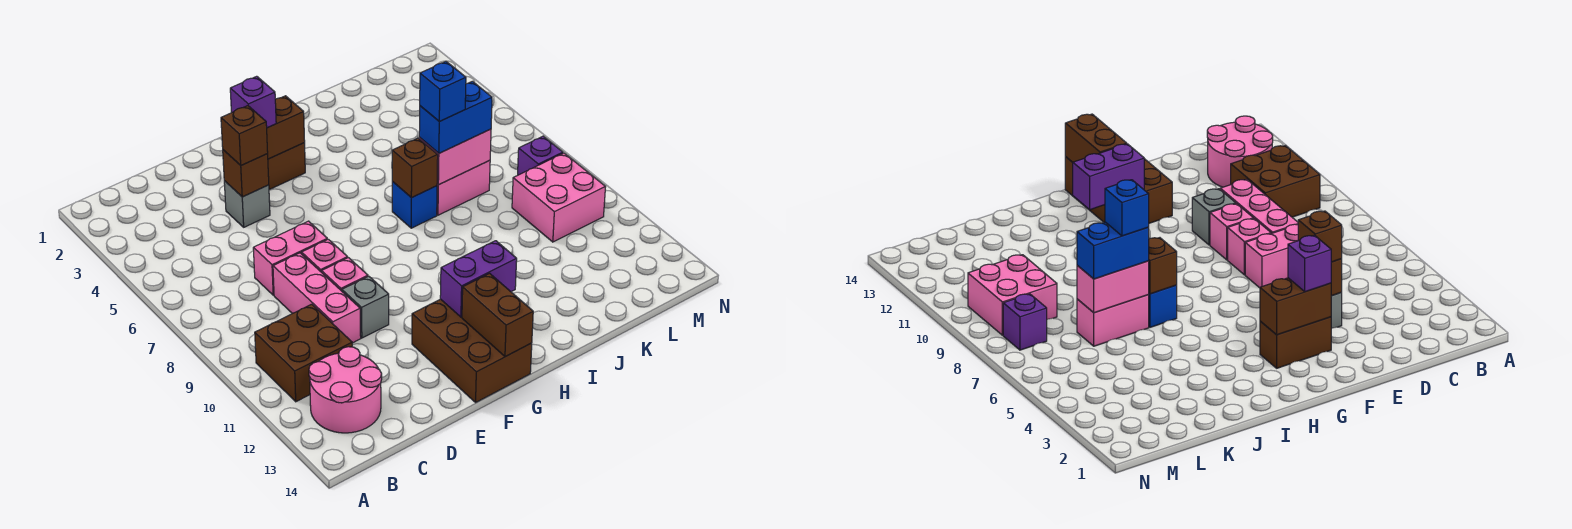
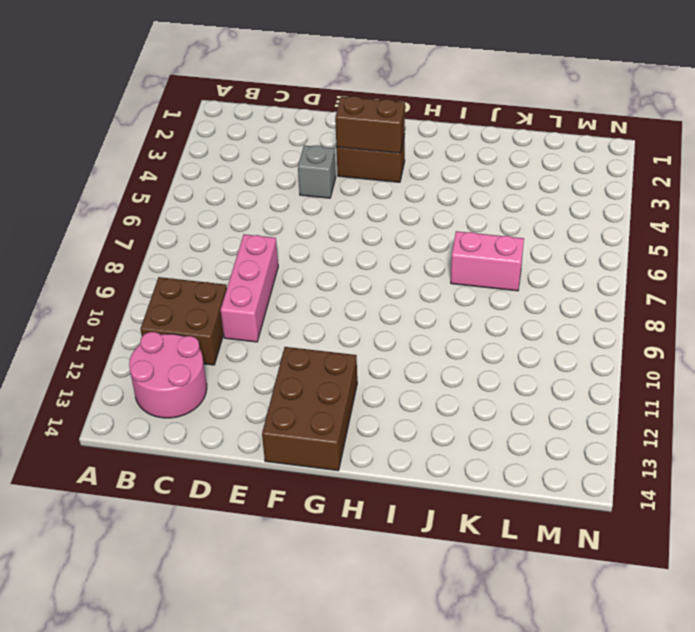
none -> pink brick D7:E7 level 1
none -> pink brick E8 level 1
none -> pink brick E9 level 1

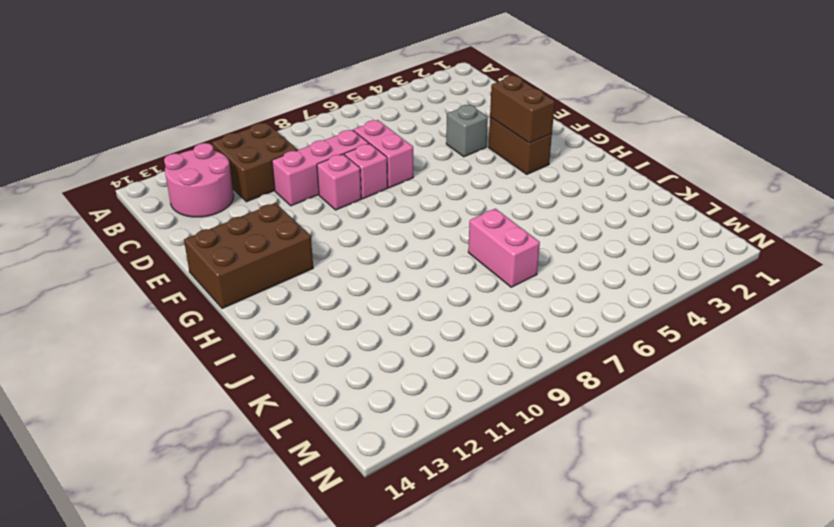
none -> grey brick E10 level 1
none -> blue brick I7 level 1
none -> pink brick L9:M10 level 1

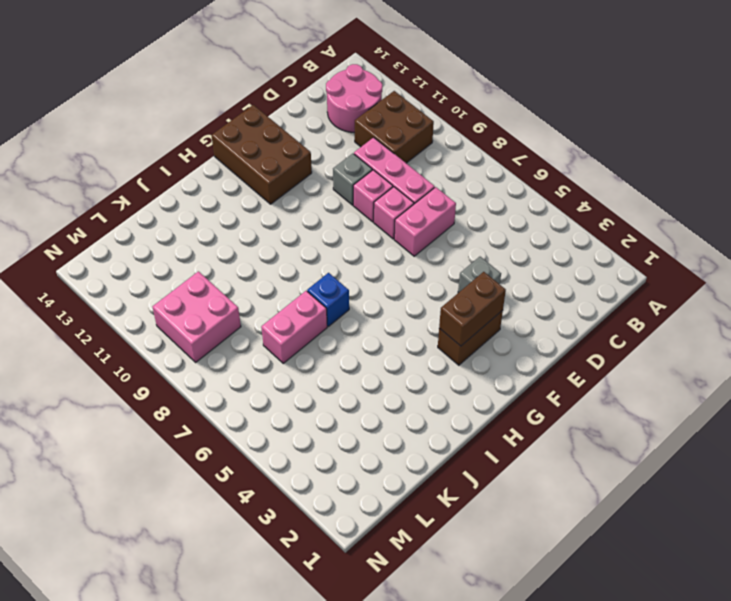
none -> purple brick M8 level 1
none -> brown brick E4 level 2
none -> purple brick G12:H12 level 2

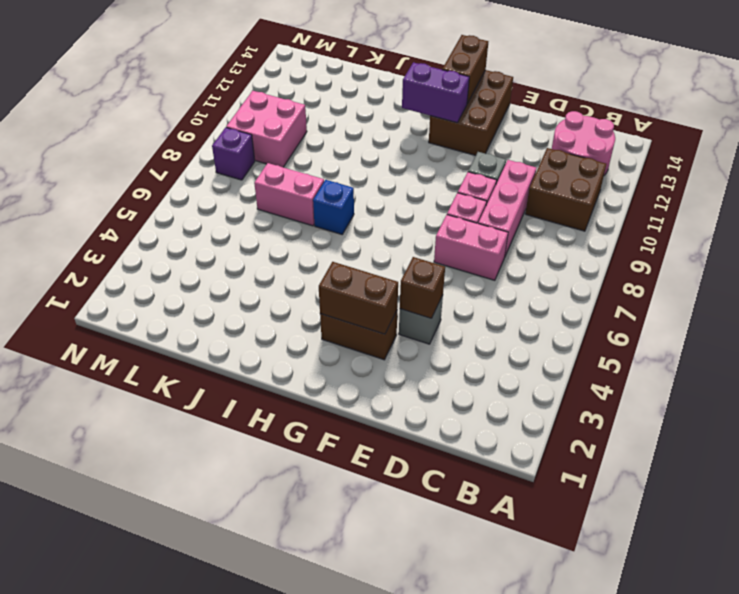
none -> brown brick I7 level 2
none -> pink brick J7:K7 level 2
none -> brown brick E4 level 3

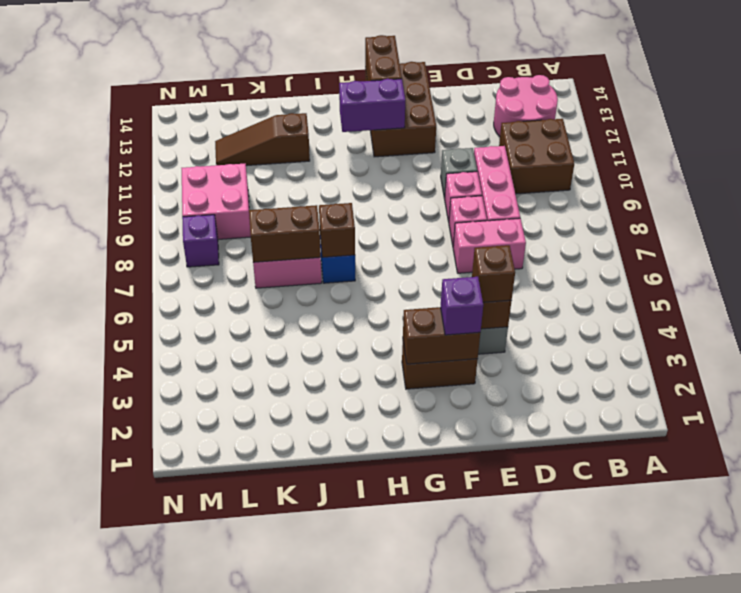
brown brick J7:K7 level 2 -> pink brick J7:K7 level 2
brown slope J12:L12 level 1 top J -> none
none -> blue brick J7:K7 level 3
none -> blue brick J7 level 4

